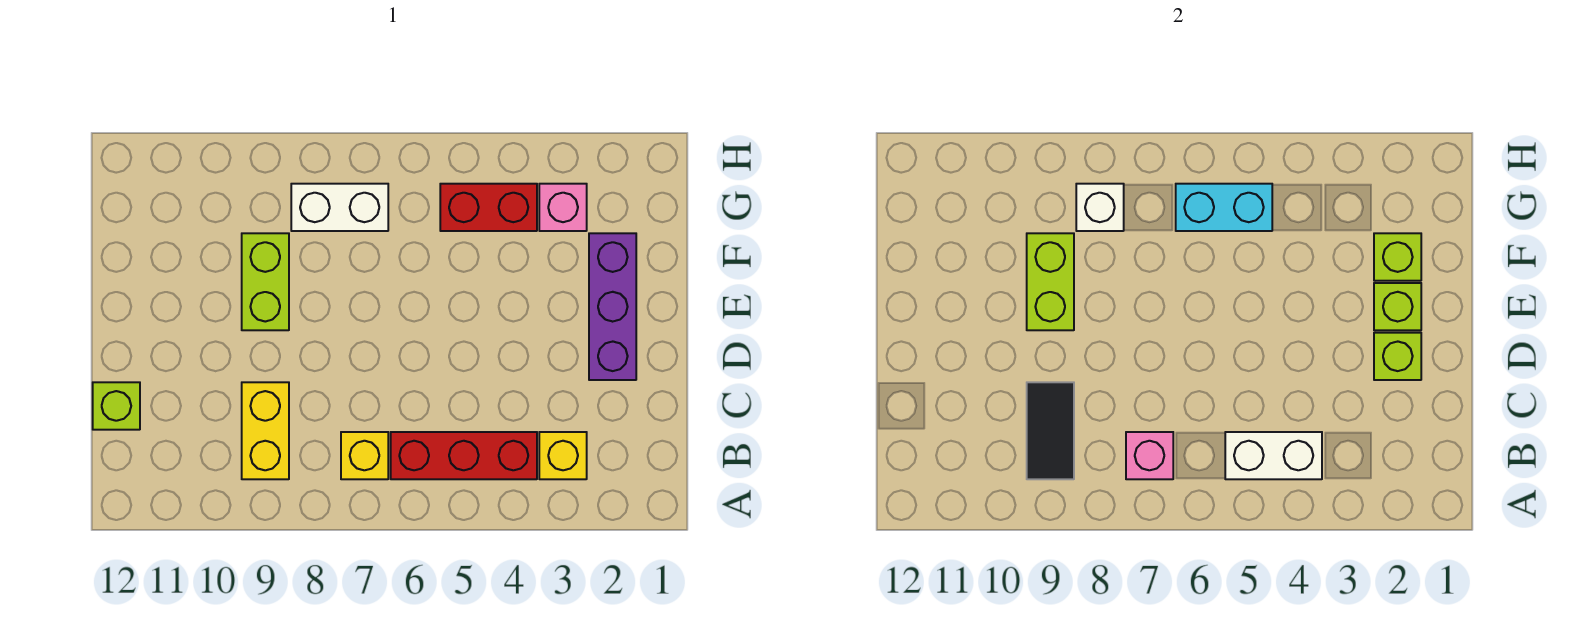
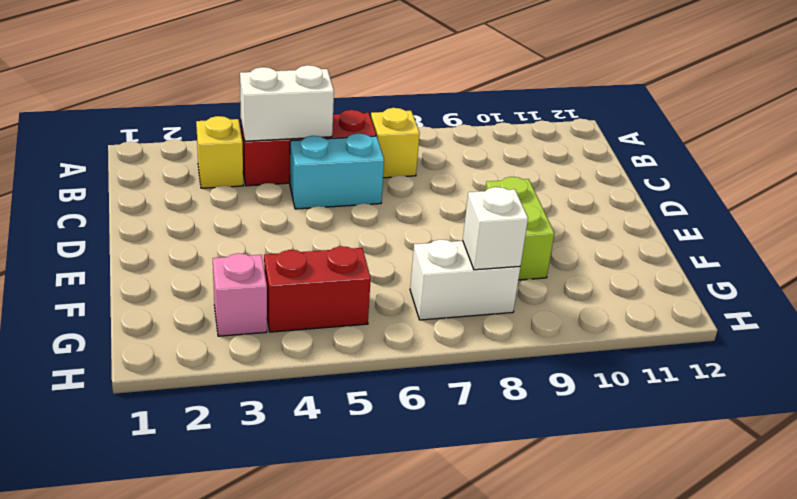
cyan brick C5:C6 level 1 -> cyan brick G5:G6 level 2
none -> yellow brick B9:C9 level 1
none -> lime brick C12 level 1
none -> purple brick D2:F2 level 1

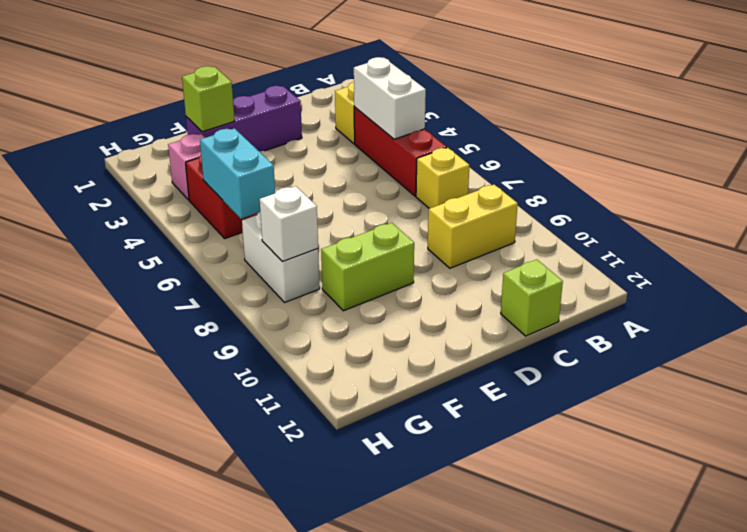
none -> pink brick B7 level 2
none -> black tile B9:C9 level 2
none -> lime brick D2 level 2

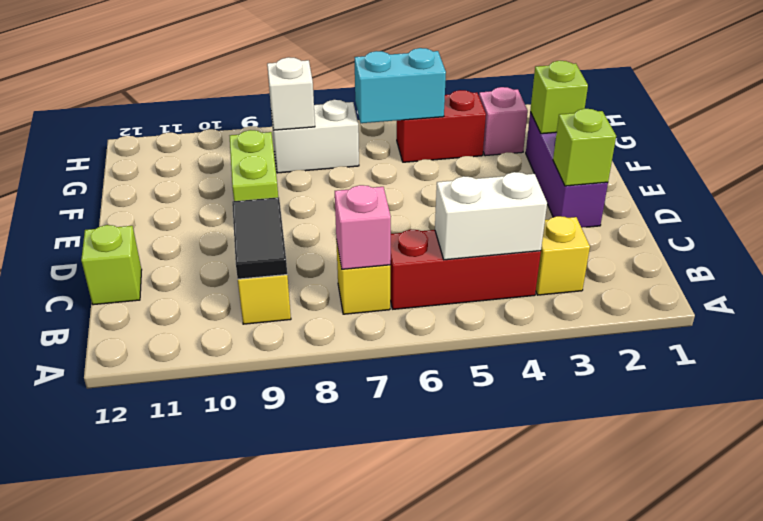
none -> lime brick E2 level 2
none -> lime brick E9:F9 level 2

